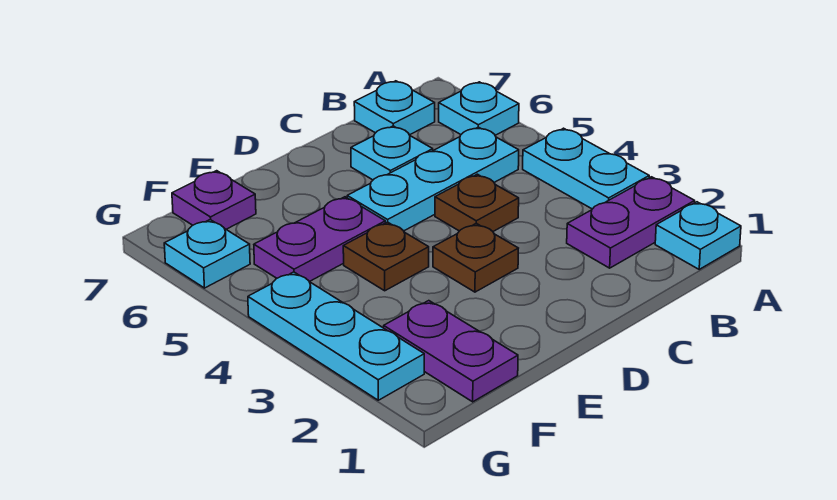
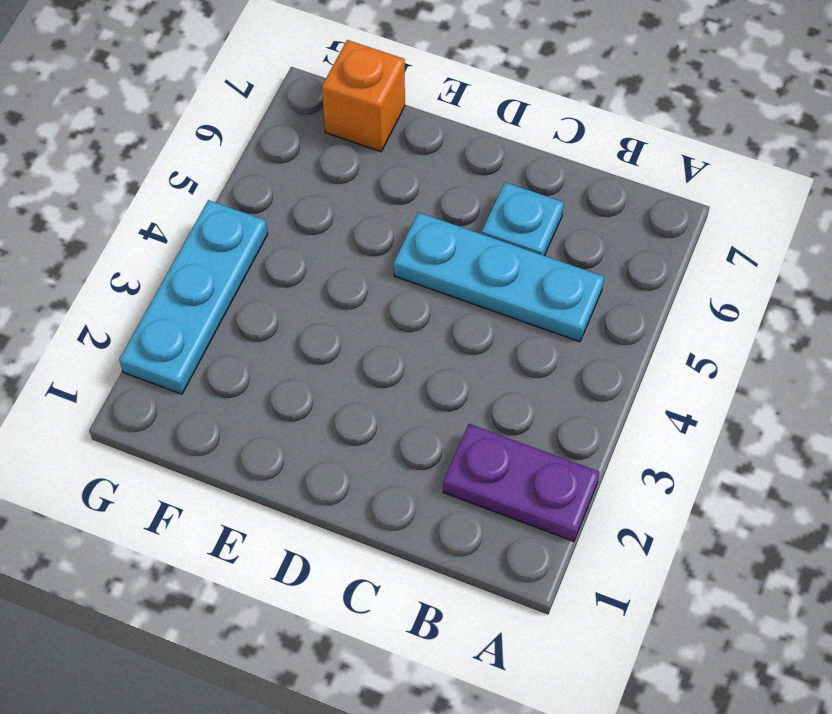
orange brick F7 level 1 -> purple plate F7 level 1
none -> cyan plate A1 level 1
none -> cyan plate A3:A4 level 1
none -> cyan plate A6 level 1

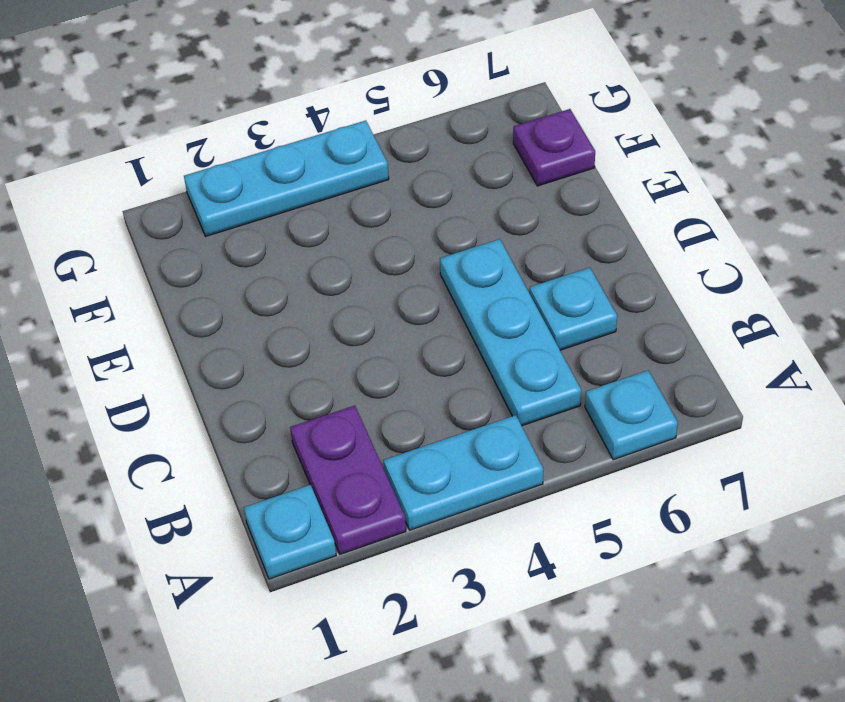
none -> cyan plate B7 level 1
none -> brown plate C4 level 1
none -> brown plate D3 level 1

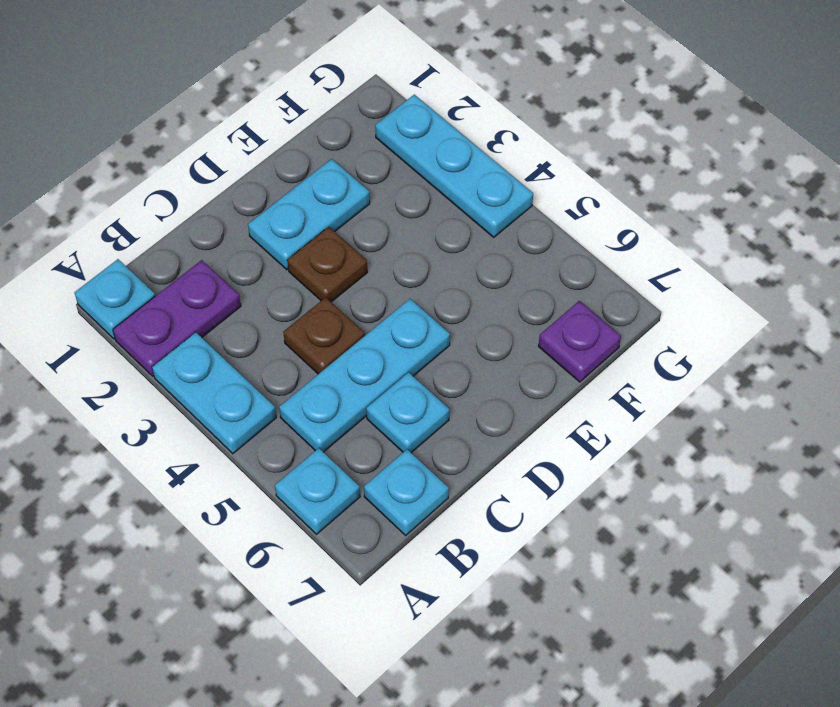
cyan plate D2:E2 level 1 -> none
none -> brown plate E4 level 1
none -> purple plate E5:F5 level 1
none -> purple plate F1:F2 level 1

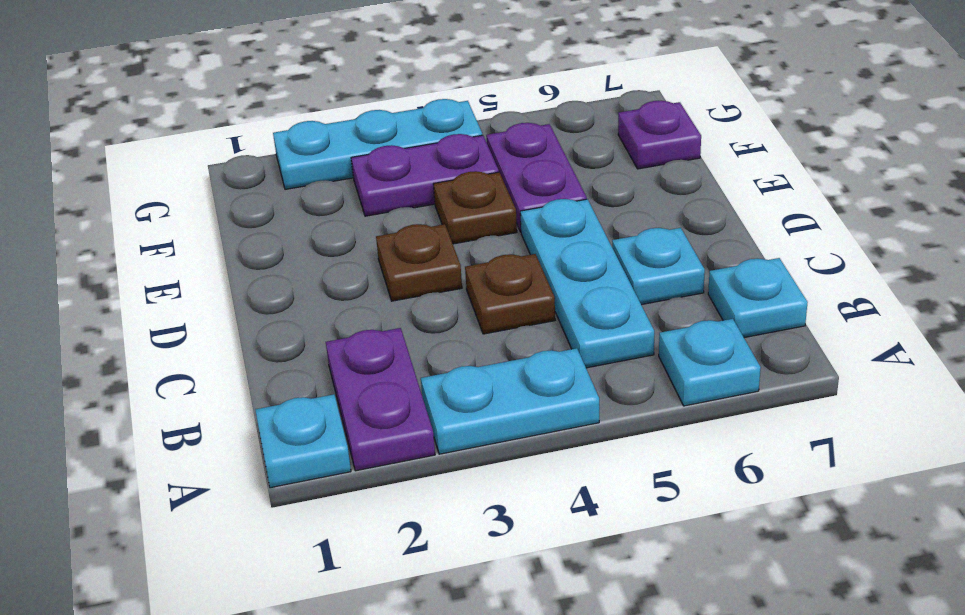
purple plate F3:F4 level 1 -> purple plate F1:F2 level 1
none -> cyan plate G6 level 1

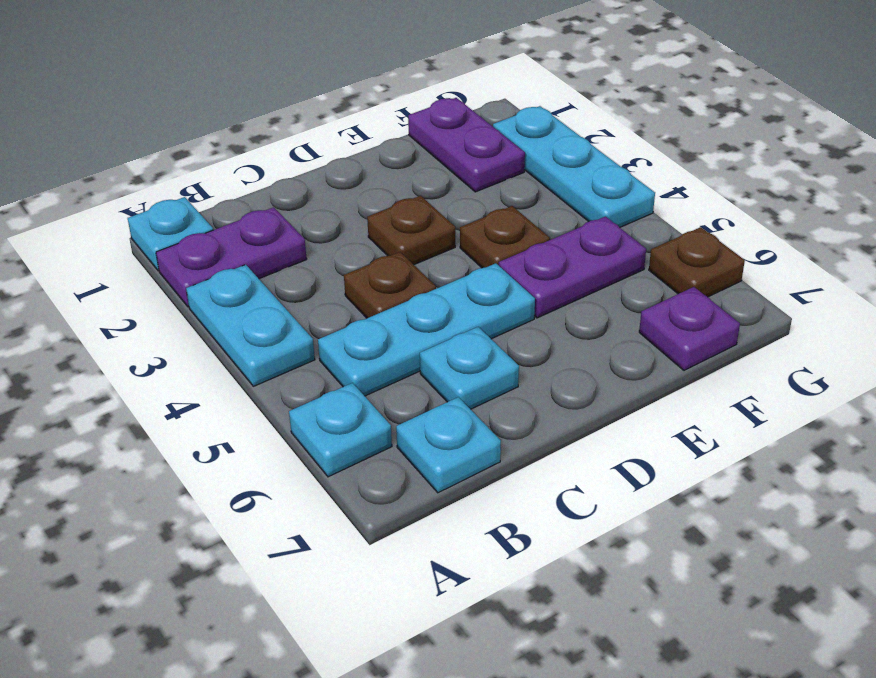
brown plate G6 level 1 -> cyan plate G6 level 1

